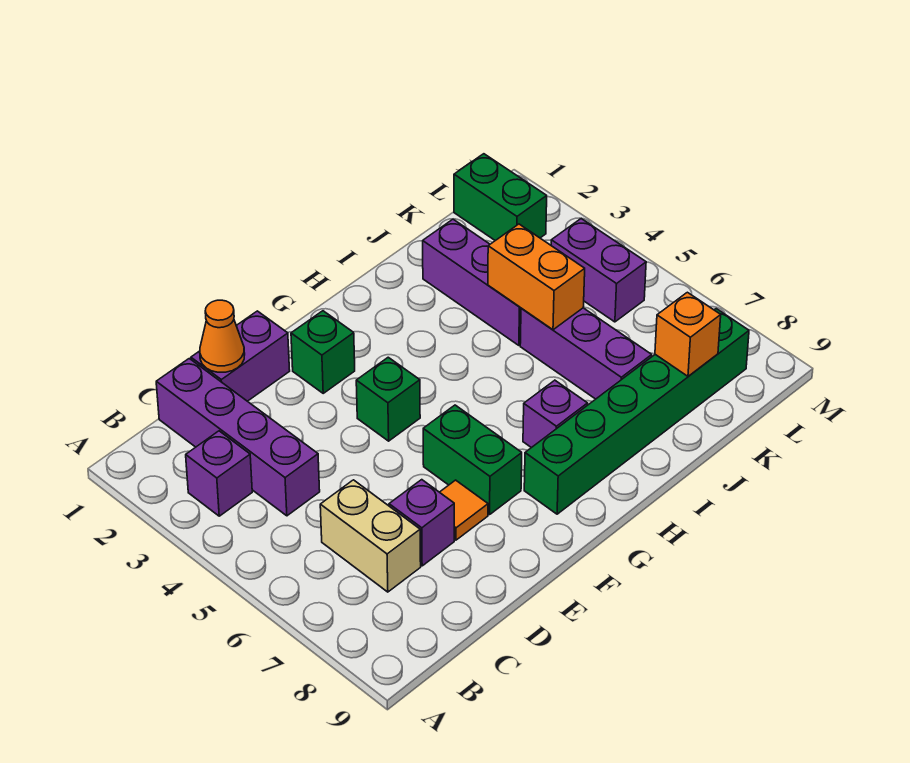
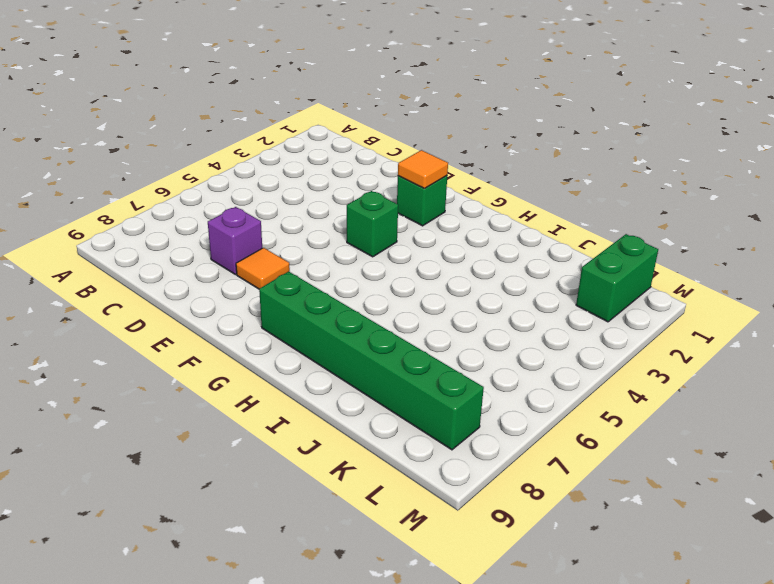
orange tile F2 level 2 -> none
none -> purple brick B3 level 1
none -> purple brick C1:C4 level 1
none -> tan brick C6:C7 level 1

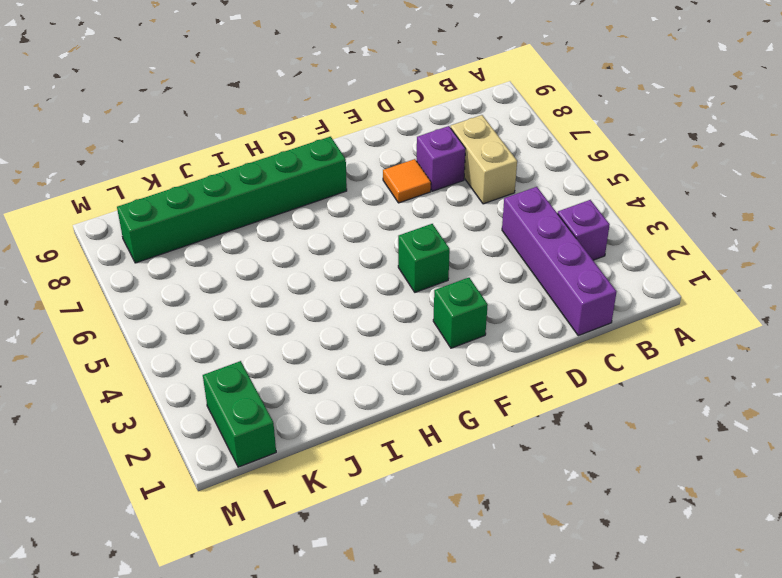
none -> purple brick D1:E1 level 1
none -> green brick F6:F7 level 1
none -> purple brick H7 level 1

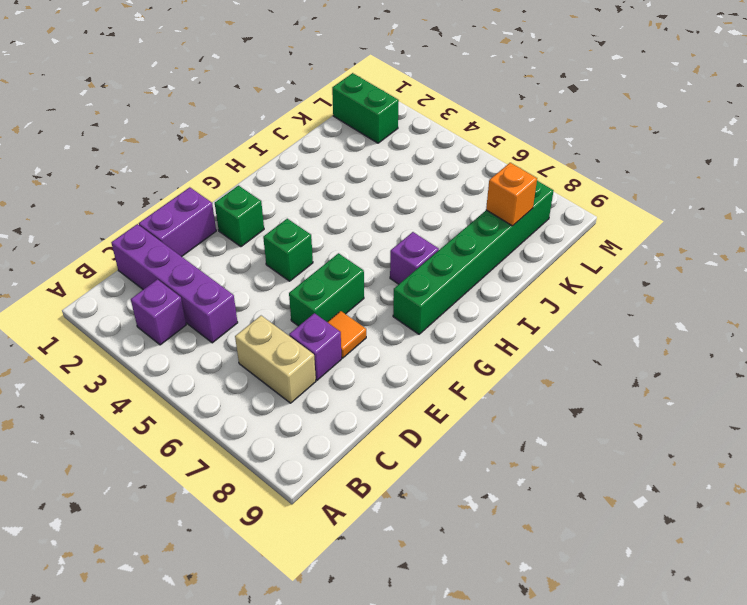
green brick E6:F6 level 1 -> green brick F6:F7 level 1
none -> purple brick J2:J4 level 1
none -> purple brick J5:J7 level 1
none -> purple brick L4:L5 level 1

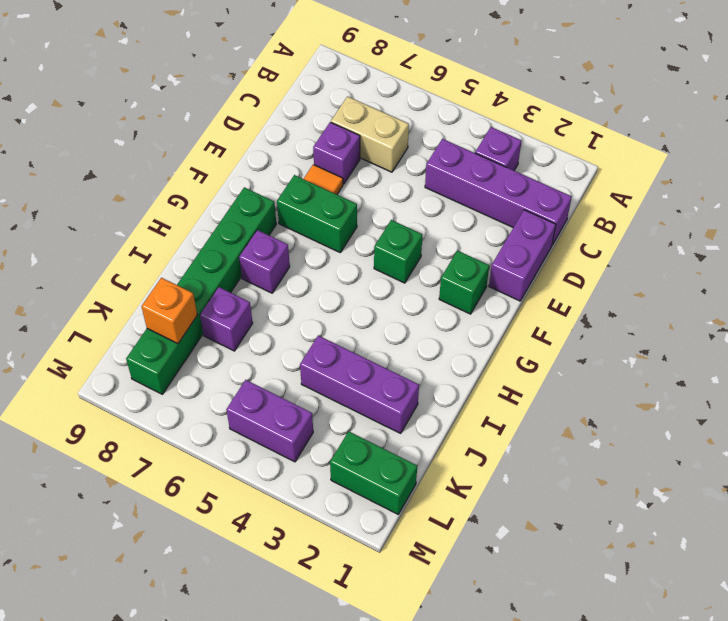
purple brick J7 level 1 -> purple brick J5:J7 level 1
none -> orange cone D1 level 2
none -> orange brick J4:J5 level 2

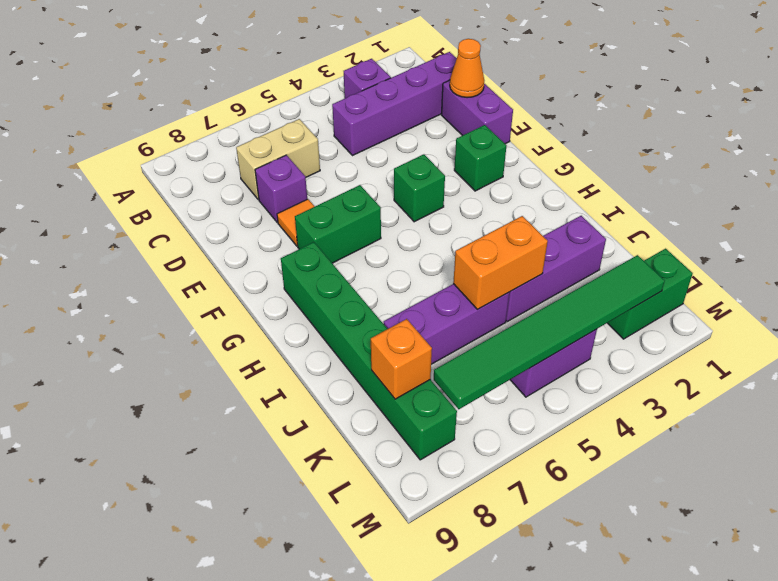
green tile L2:L7 level 2 -> none
none -> purple brick H7 level 1

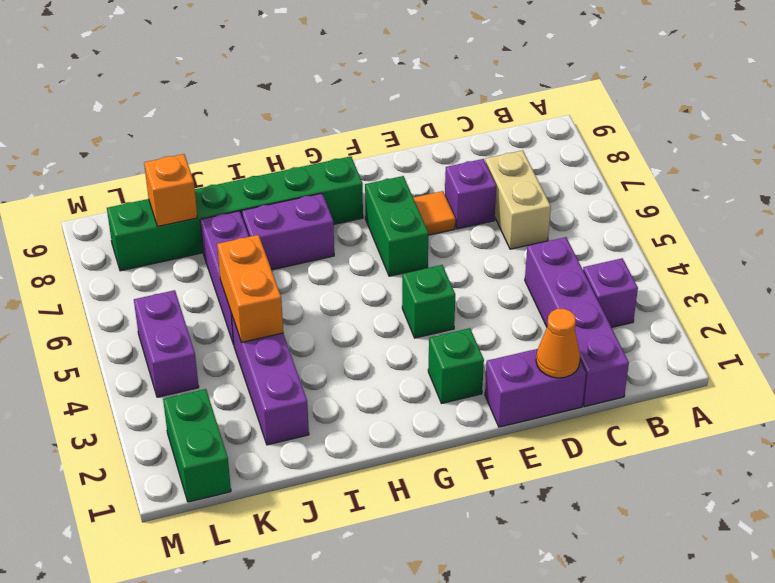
purple brick H7:I7 level 1 -> purple brick H7 level 1

